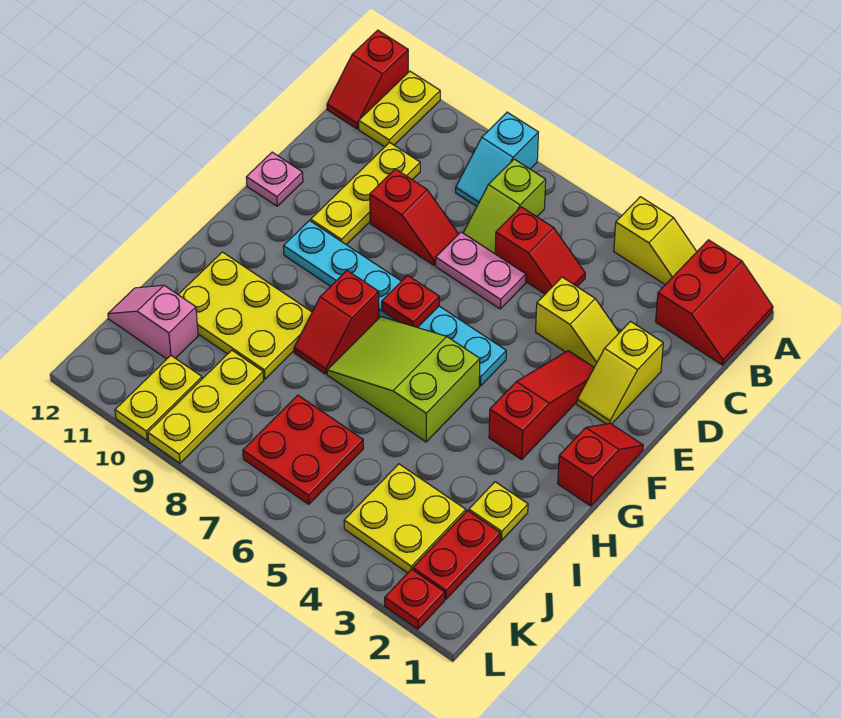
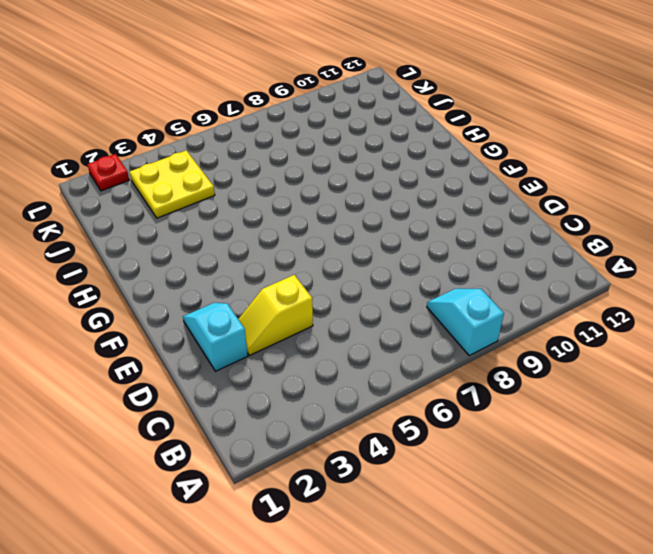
cyan slope D2:E2 level 1 top D -> yellow slope D2:E2 level 1 top D
none -> red slope A1:B2 level 1 top 2
none -> yellow slope A3:A4 level 1 top 4
none -> yellow plate A11:B11 level 1

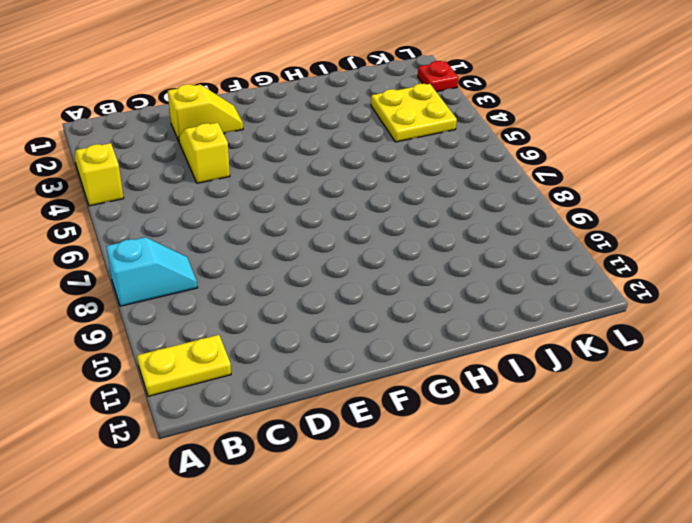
none -> red slope A1:B2 level 1 top 2
none -> red slope A12:B12 level 1 top A
none -> lime slope B7:C7 level 1 top B

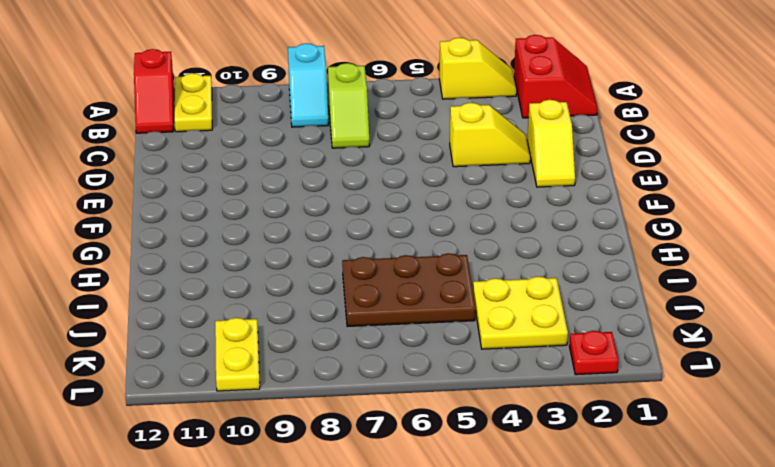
brown plate I5:J7 level 1 -> red plate J6:K7 level 1
none -> red slope C5:C6 level 1 top 6
none -> yellow plate C10:E10 level 1
none -> pink plate D6:D7 level 1

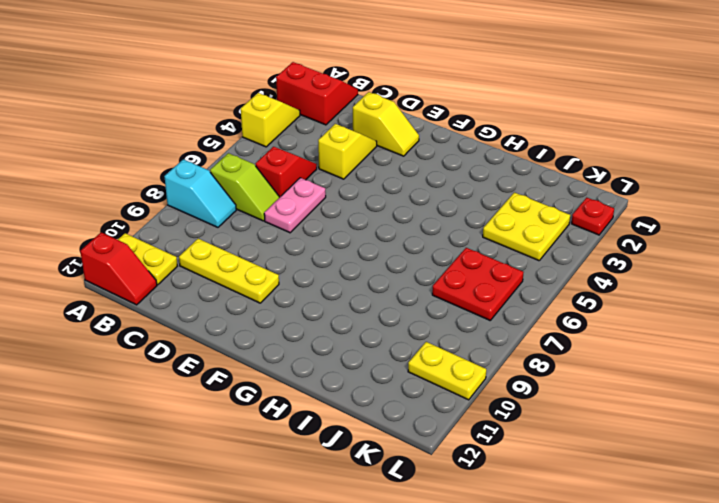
none -> red slope D8:D9 level 1 top 9
none -> red slope E3:G3 level 1 top G
none -> pink plate E12 level 1

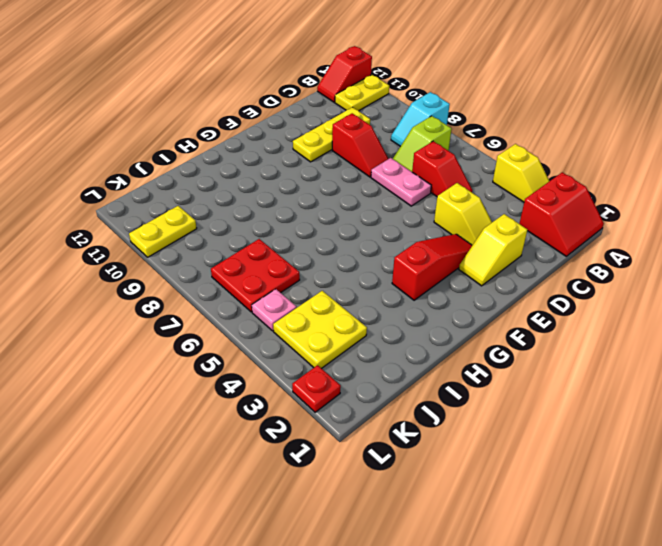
pink plate K5 level 1 -> pink plate E12 level 1
none -> red slope F1:G1 level 1 top G
none -> cyan plate F5:F10 level 1
none -> lime slope G5:H7 level 1 top 5

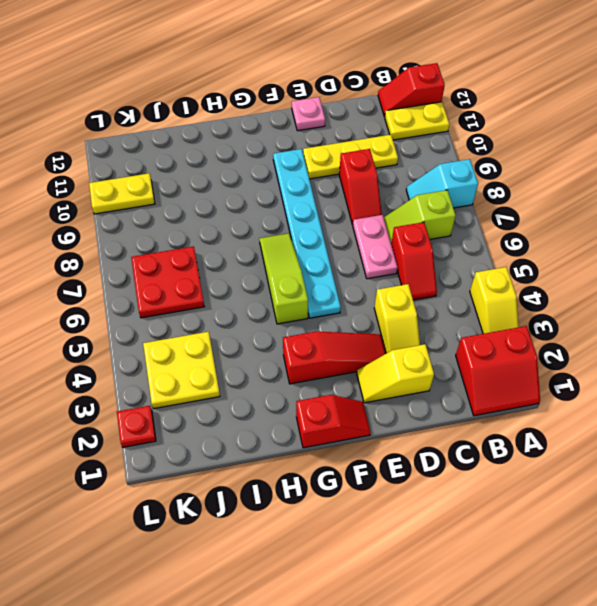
lime slope G5:G7 level 1 top 5 -> lime slope G5:H7 level 1 top 5
none -> red slope G8:H8 level 1 top G
none -> yellow plate H9:I11 level 1
none -> yellow plate I2 level 1

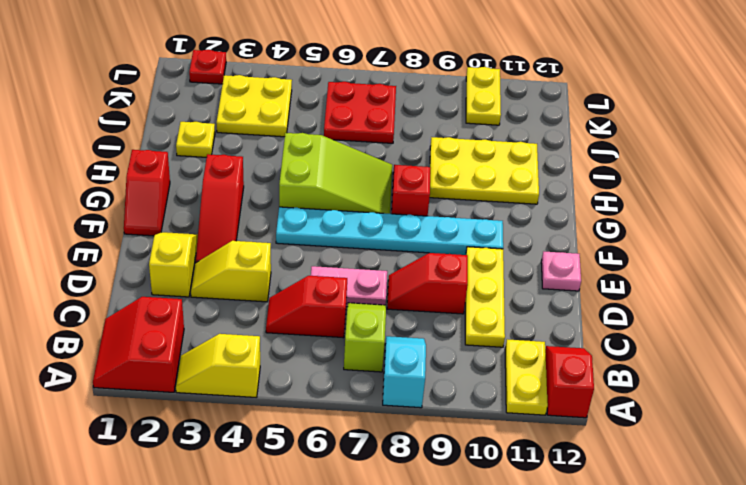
none -> red plate J2:K2 level 1
none -> yellow plate J9:L9 level 1
none -> pink slope J11:J12 level 1 top 11

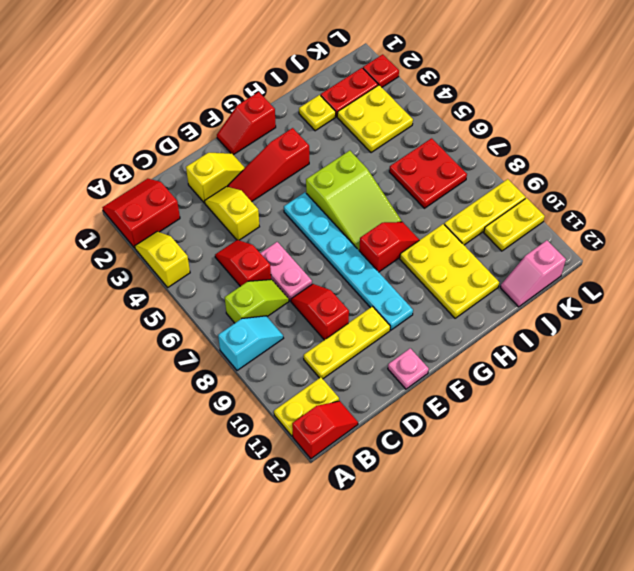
pink slope J12:K12 level 1 top K -> pink slope J11:J12 level 1 top 11
none -> red plate F7 level 2

